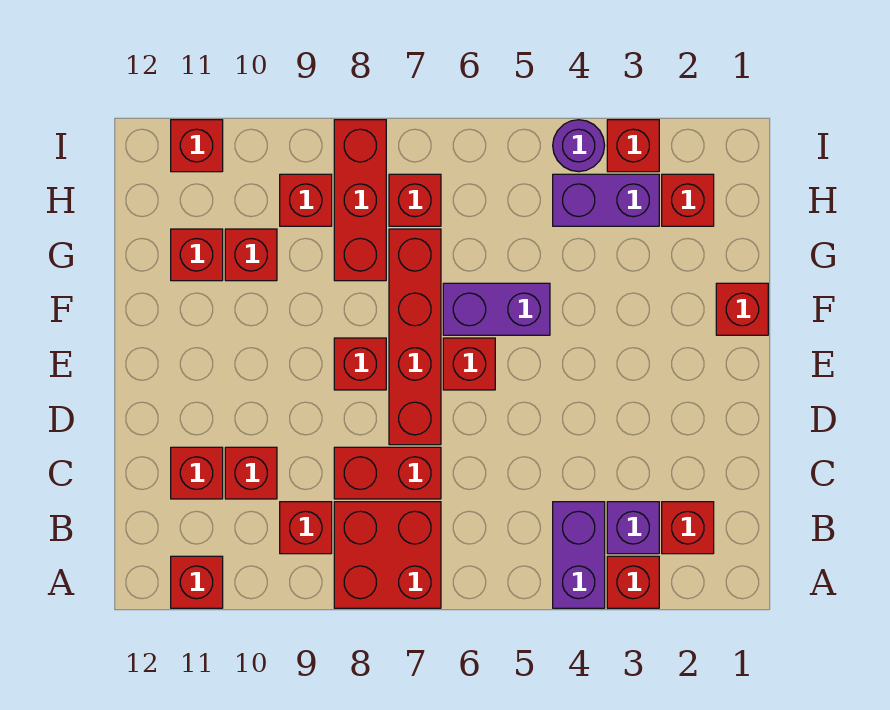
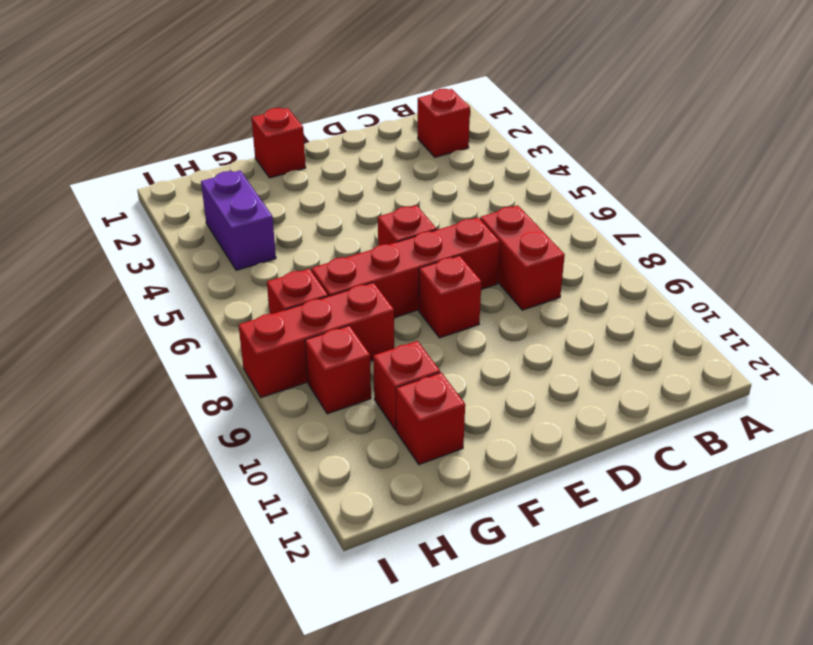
none -> red brick A3 level 1
none -> purple brick A4:B4 level 1
none -> red brick A7:B8 level 1

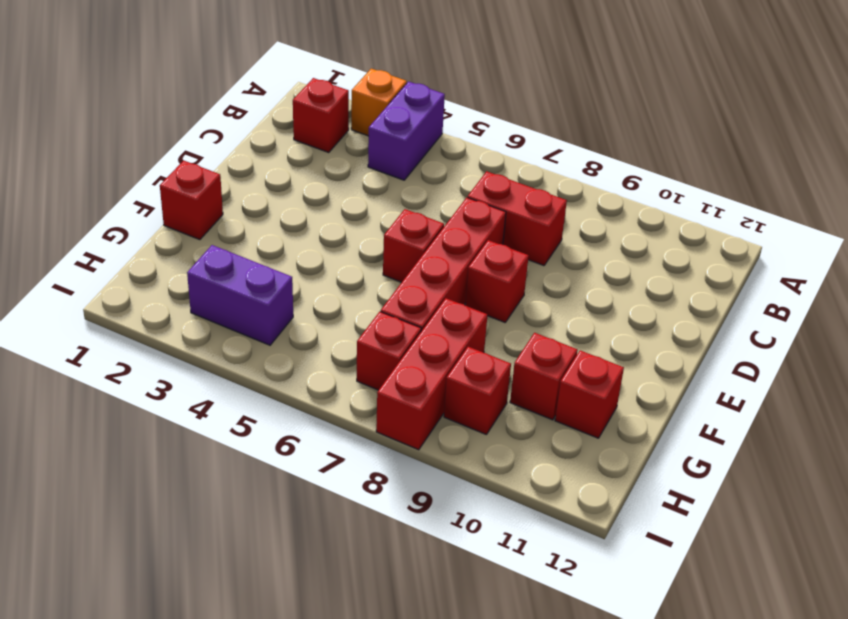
orange brick A3 level 1 -> red brick A3 level 1
none -> red brick A7:B8 level 1
none -> red brick A11 level 1
none -> purple brick B3 level 1

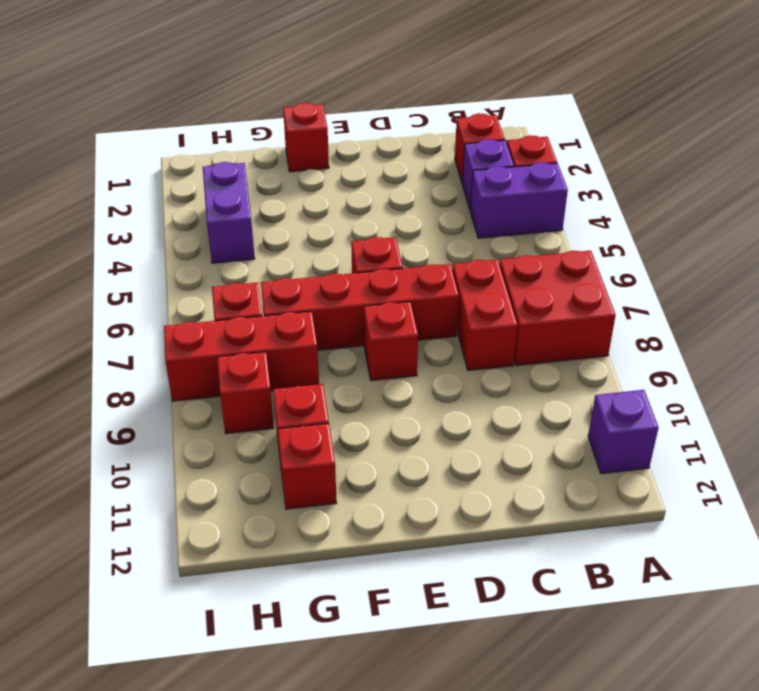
purple brick A11 level 1 -> red brick A11 level 1
none -> red brick B9 level 1
none -> red brick C10 level 1
none -> red brick C11 level 1

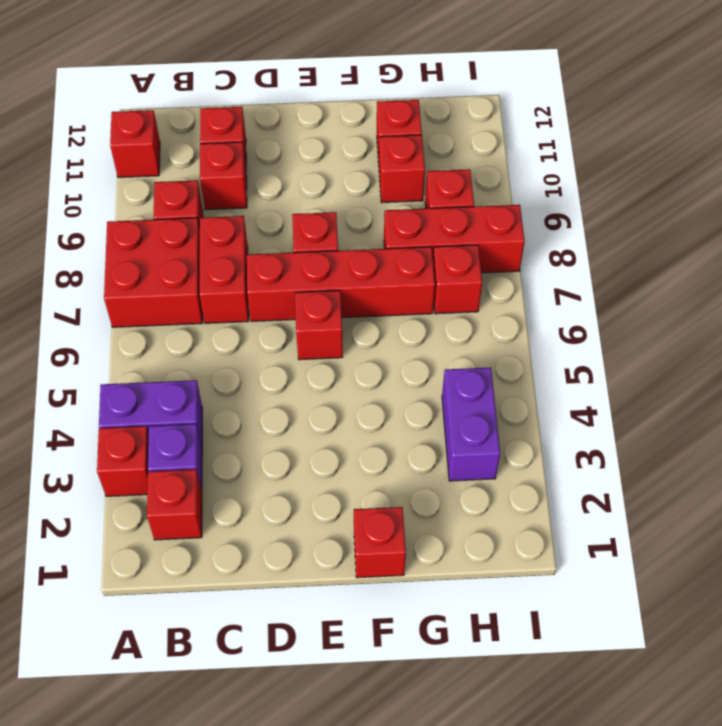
none -> purple brick F5:F6 level 1
none -> red brick H2 level 1
none -> red brick I3 level 1

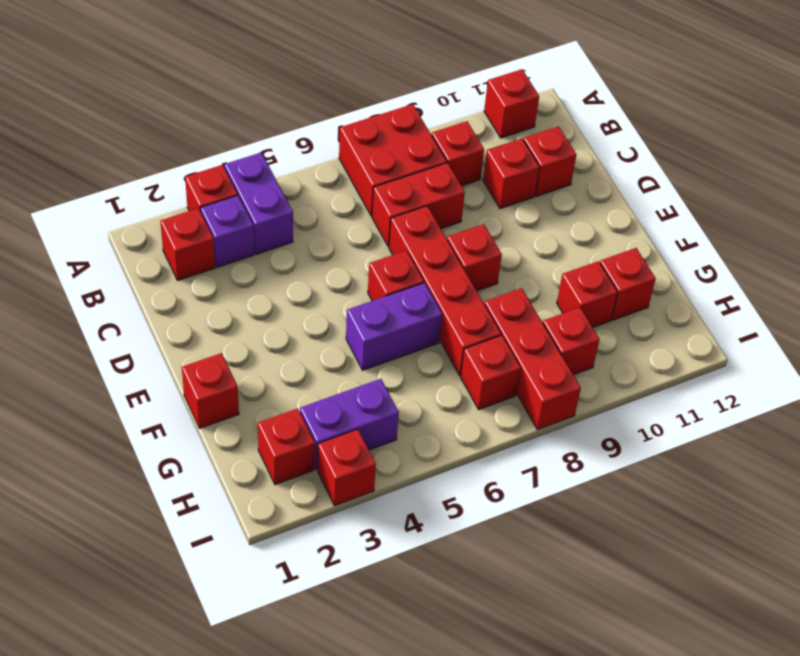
none -> purple round brick I4 level 1
none -> red brick I11 level 1

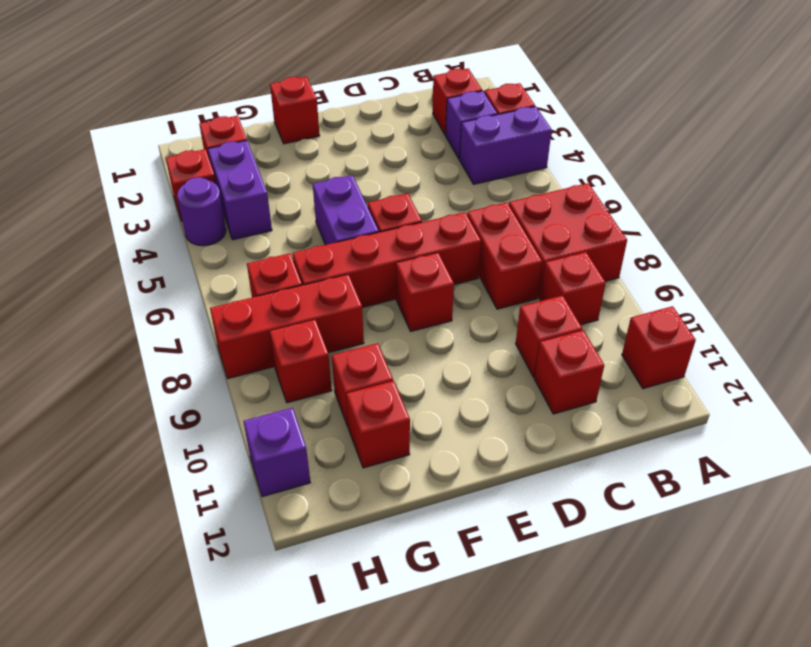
purple brick I11 level 1 -> red brick I11 level 1

